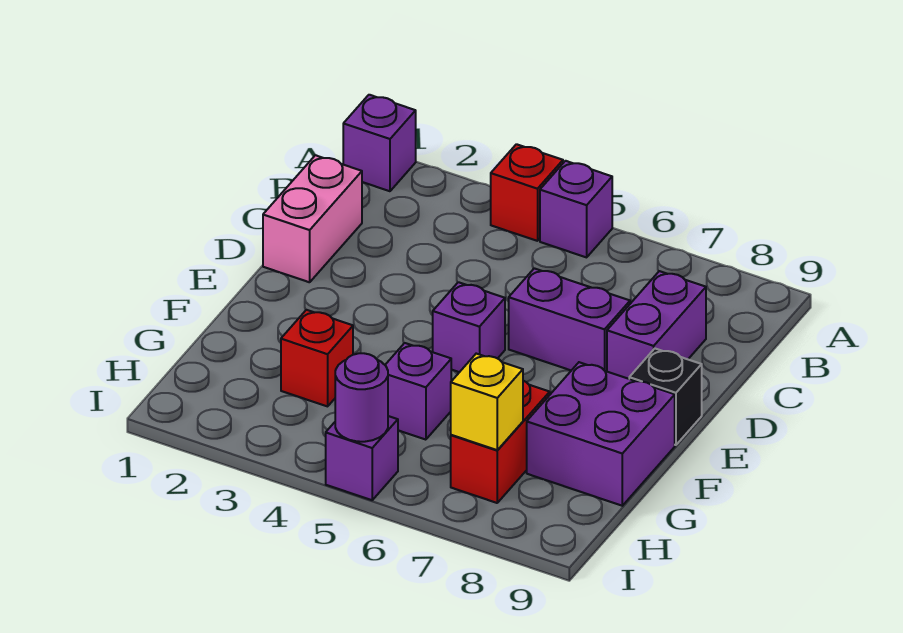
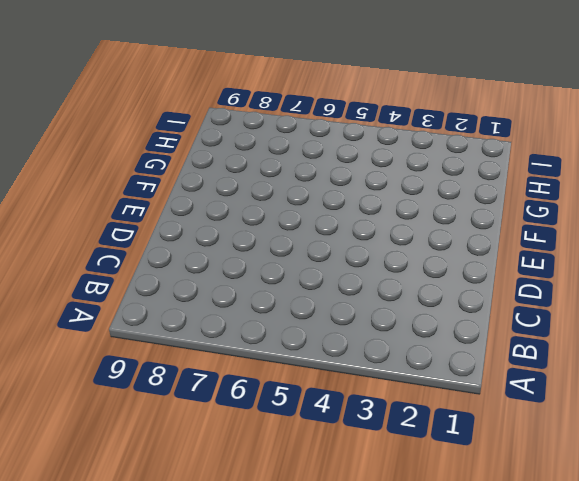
none -> purple brick A1 level 1
none -> red brick A4 level 1
none -> purple brick A5 level 1

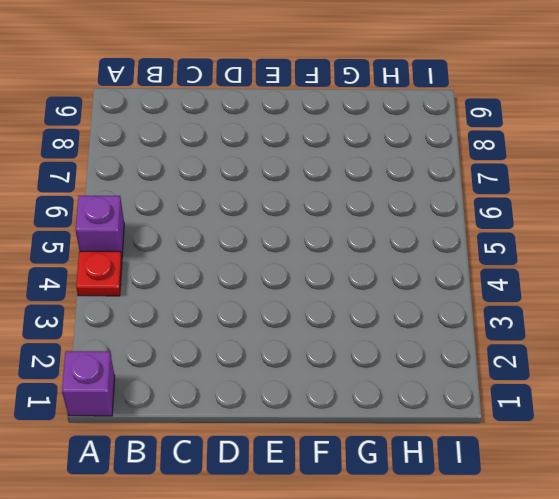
red plate A4 level 1 -> red brick A4 level 1
none -> pink brick C1:D1 level 1
none -> purple brick C8:D8 level 1
none -> purple brick D6:D7 level 1

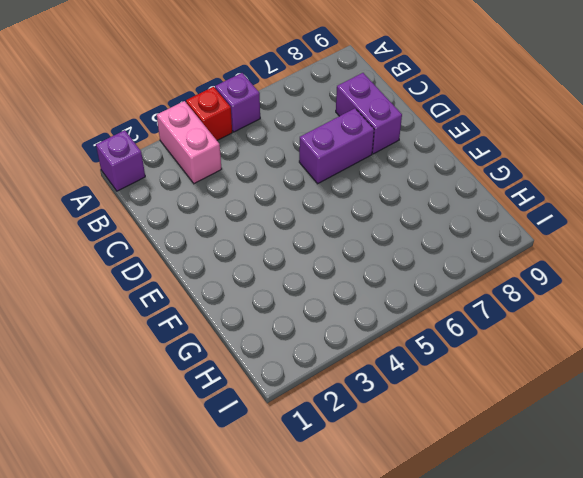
pink brick A3:B3 level 1 -> pink brick C1:D1 level 1
none -> purple brick E5 level 1
none -> black brick E9 level 1
none -> purple brick F8:G9 level 1

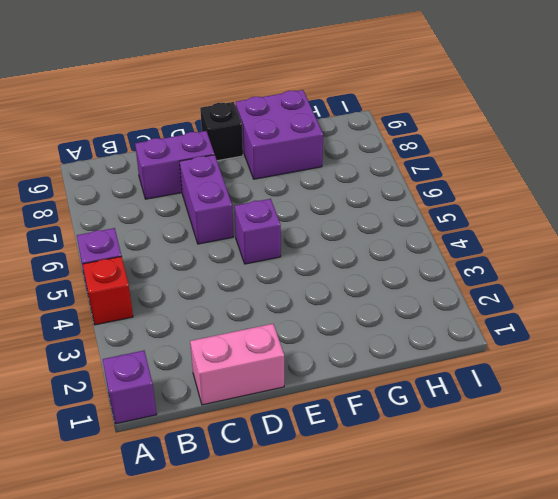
none -> red brick G3 level 1
none -> purple brick G5 level 1
none -> red brick G7:H7 level 1

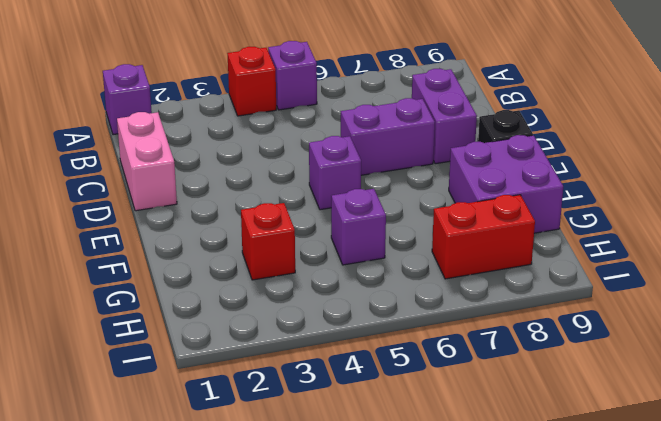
red brick H7:H8 level 1 -> red brick G7:H7 level 1
none -> purple brick I5 level 1
none -> yellow brick H7 level 2
none -> purple round brick I5 level 2

